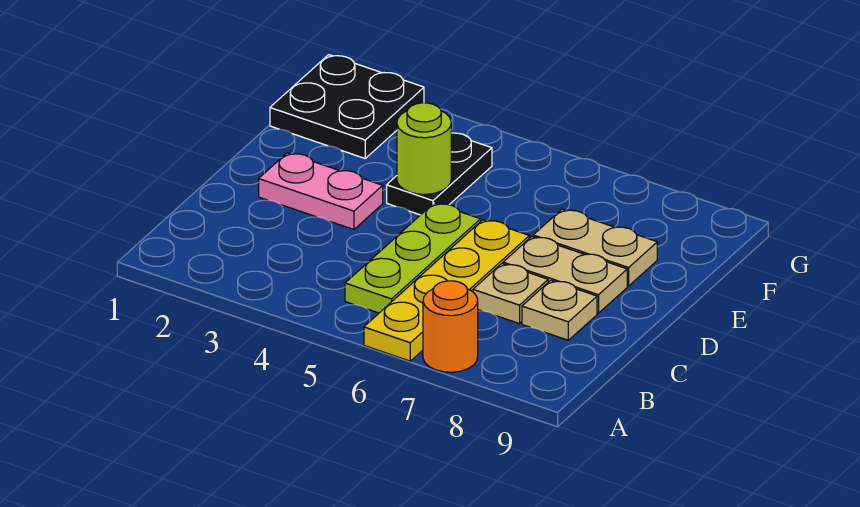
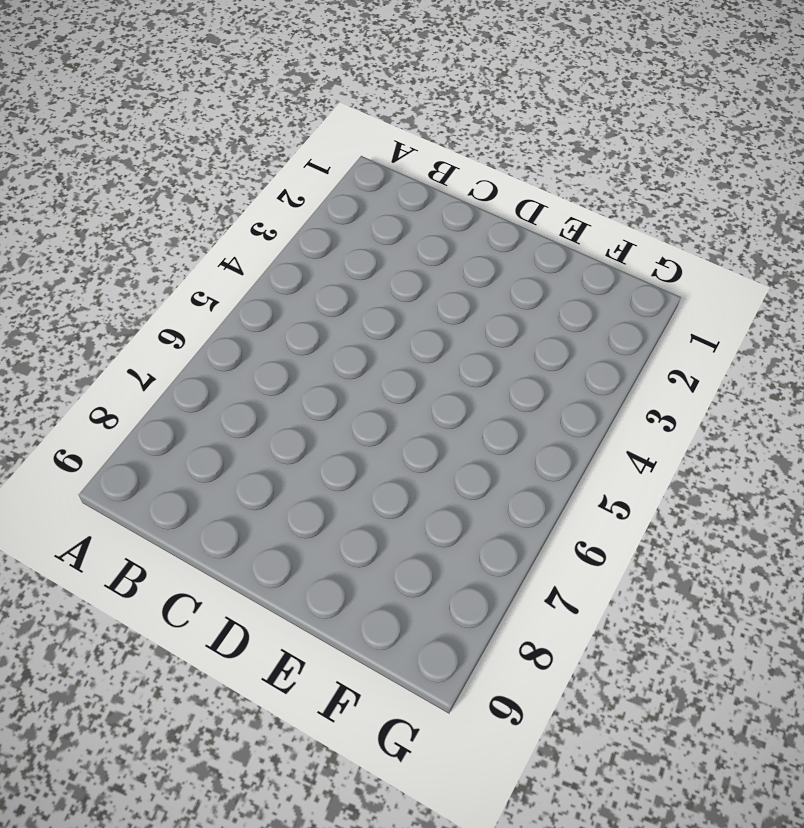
none -> yellow plate A6:D6 level 1
none -> orange round brick A7 level 1

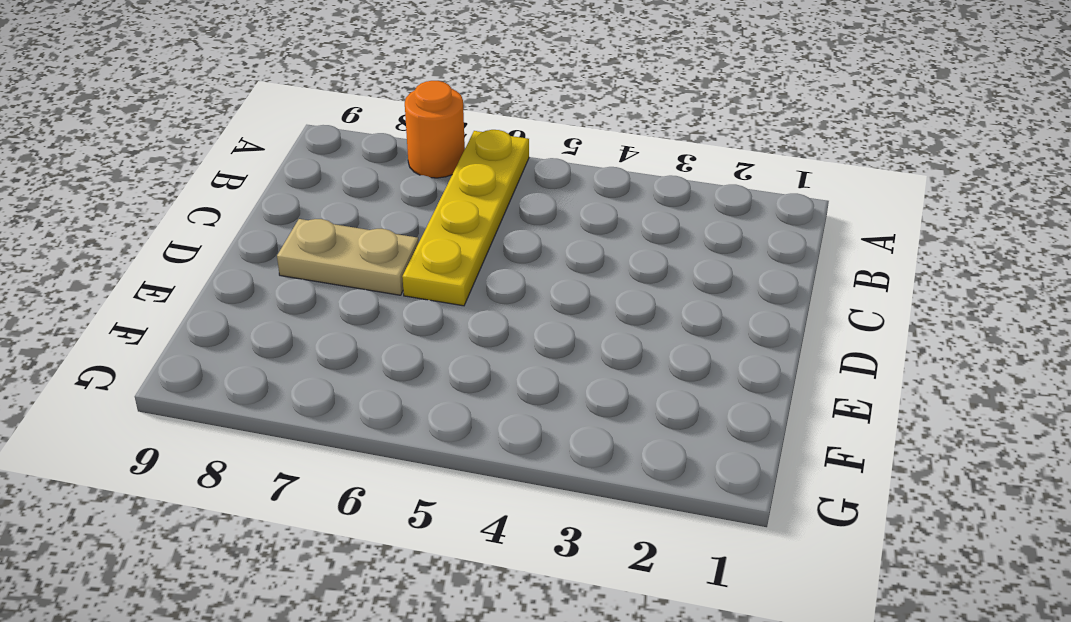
none -> lime plate B5:D5 level 1
none -> tan plate C7 level 1

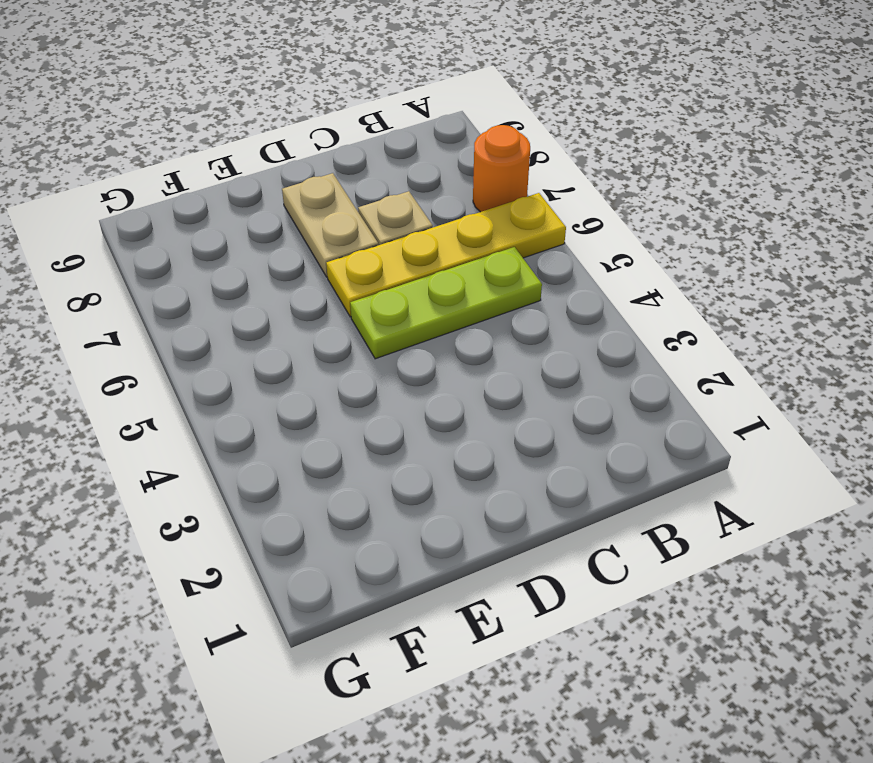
none -> tan plate C8 level 1
none -> pink plate D2:D3 level 1

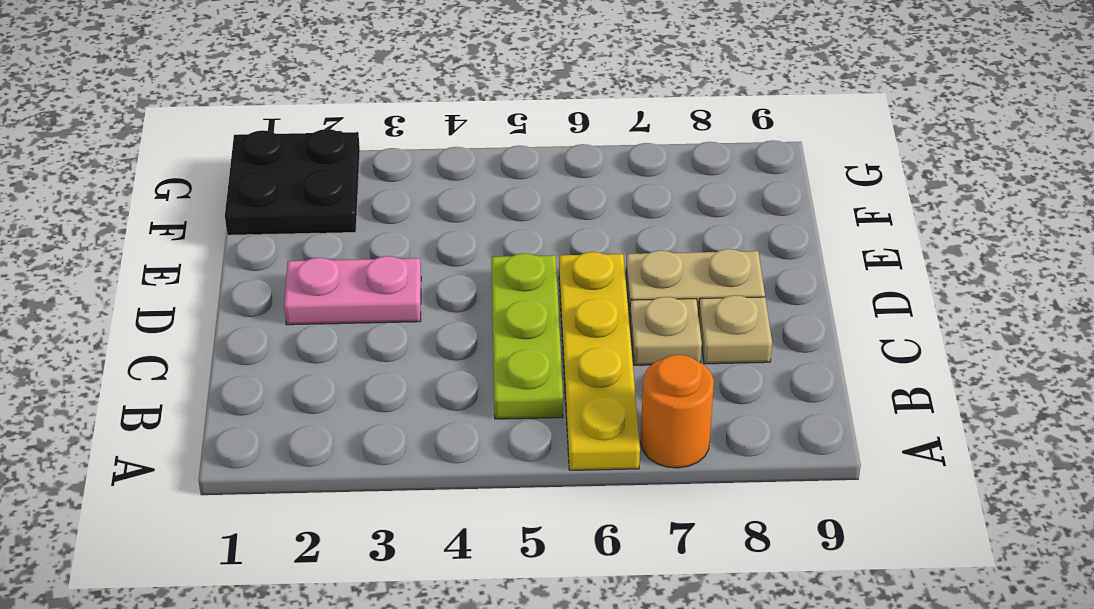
none -> black plate E4:F4 level 1
none -> tan plate E7:E8 level 1

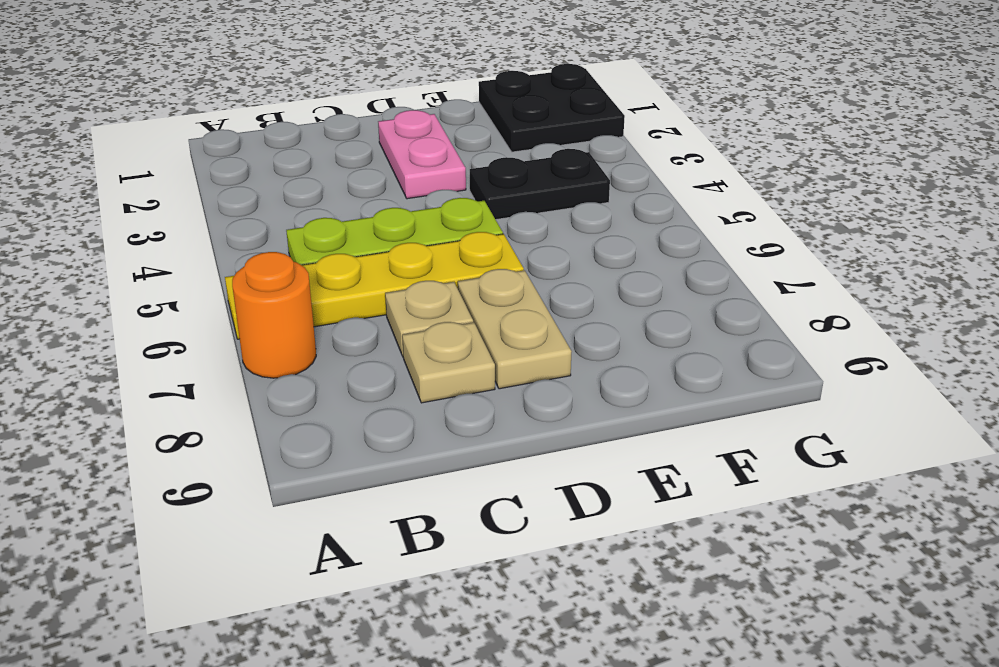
none -> tan plate E7:E8 level 1
none -> lime round brick E4 level 2

